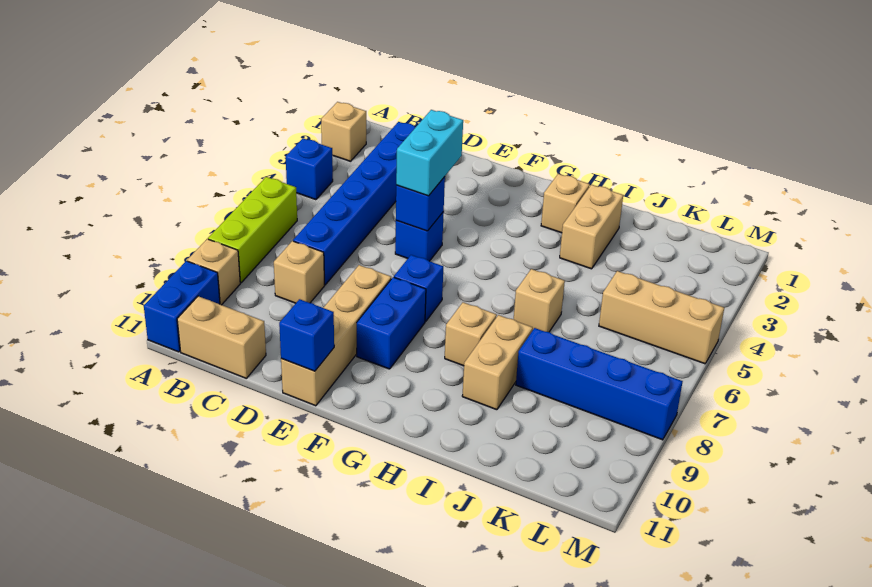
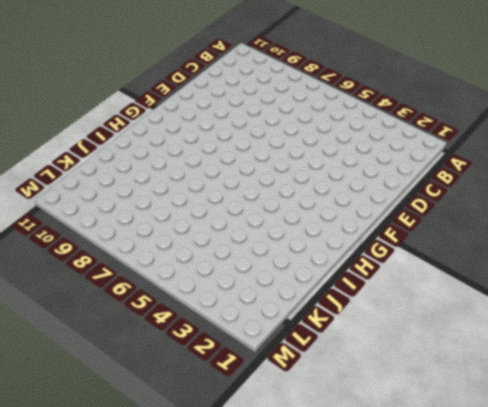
none -> tan brick A2 level 1
none -> blue brick A4 level 1
none -> lime brick A6:A8 level 1

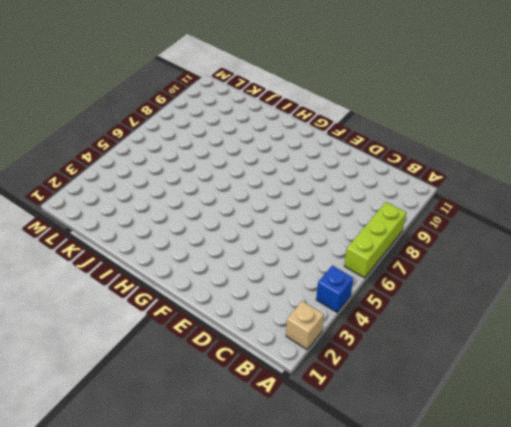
none -> tan brick A9 level 1
none -> blue brick A10:A11 level 1
none -> tan brick B11:C11 level 1

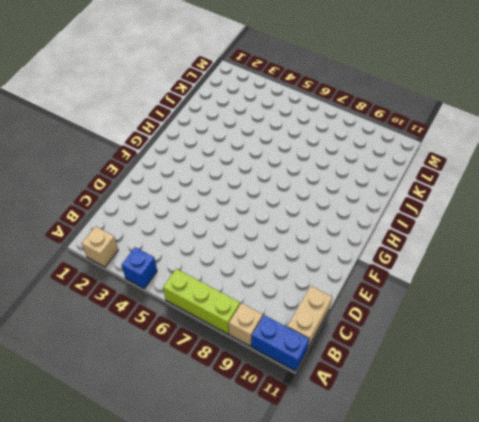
none -> blue brick C2:C7 level 1
none -> tan brick C8 level 1
none -> blue brick E5 level 1

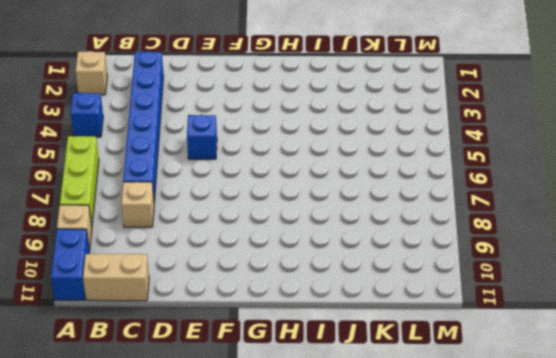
none -> tan brick E8:E11 level 1
none -> blue brick F7 level 1
none -> blue brick F8:F9 level 1

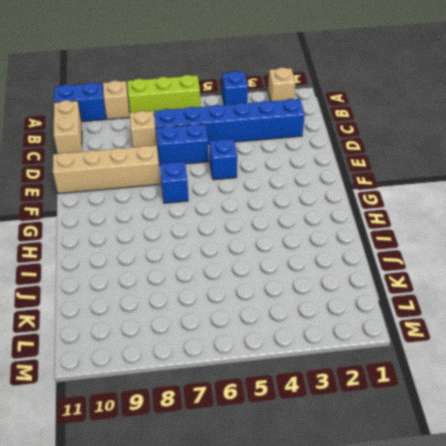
blue brick D6:D7 level 1 -> blue brick F8:F9 level 1
none -> tan brick H2 level 1
none -> tan brick H8 level 1
none -> tan brick I2:I3 level 1

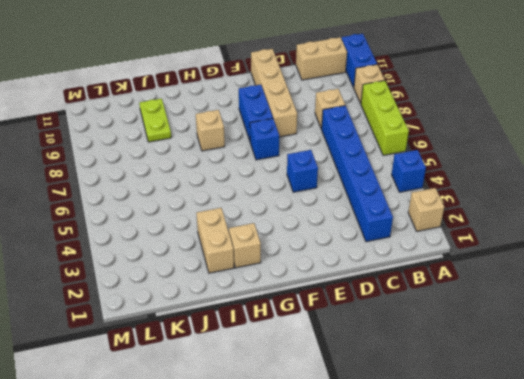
lime plate J9:J10 level 1 -> none
none -> tan brick I6 level 1
none -> tan brick I8:I9 level 1
none -> blue brick J8:M8 level 1

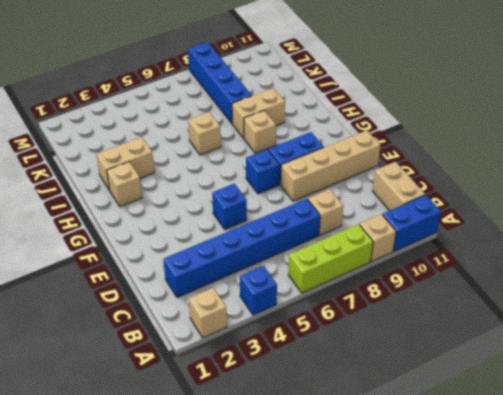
none -> tan brick K5:M5 level 1
none -> blue brick E5 level 2
none -> blue brick E11 level 2

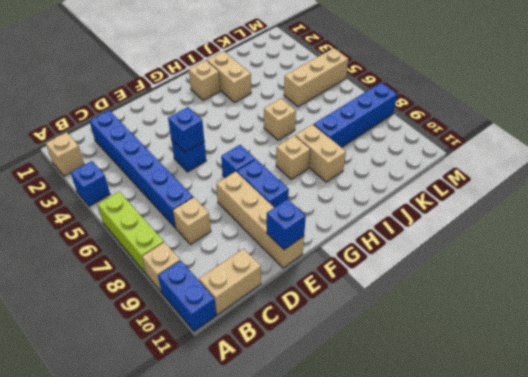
none -> cyan brick E4:E5 level 3

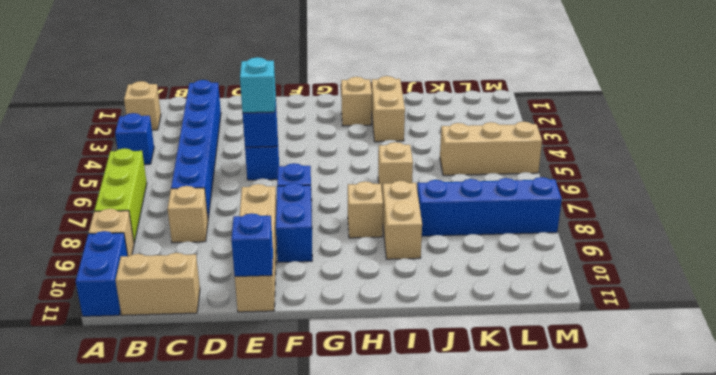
cyan brick E5 level 3 -> cyan brick E4:E5 level 3

